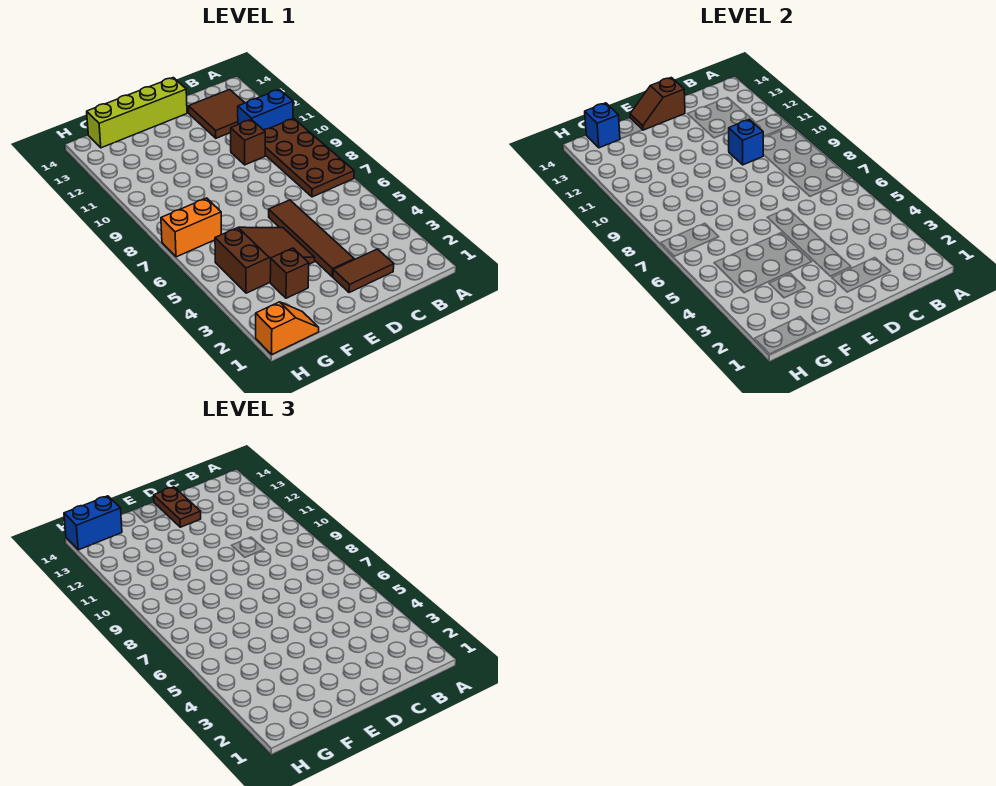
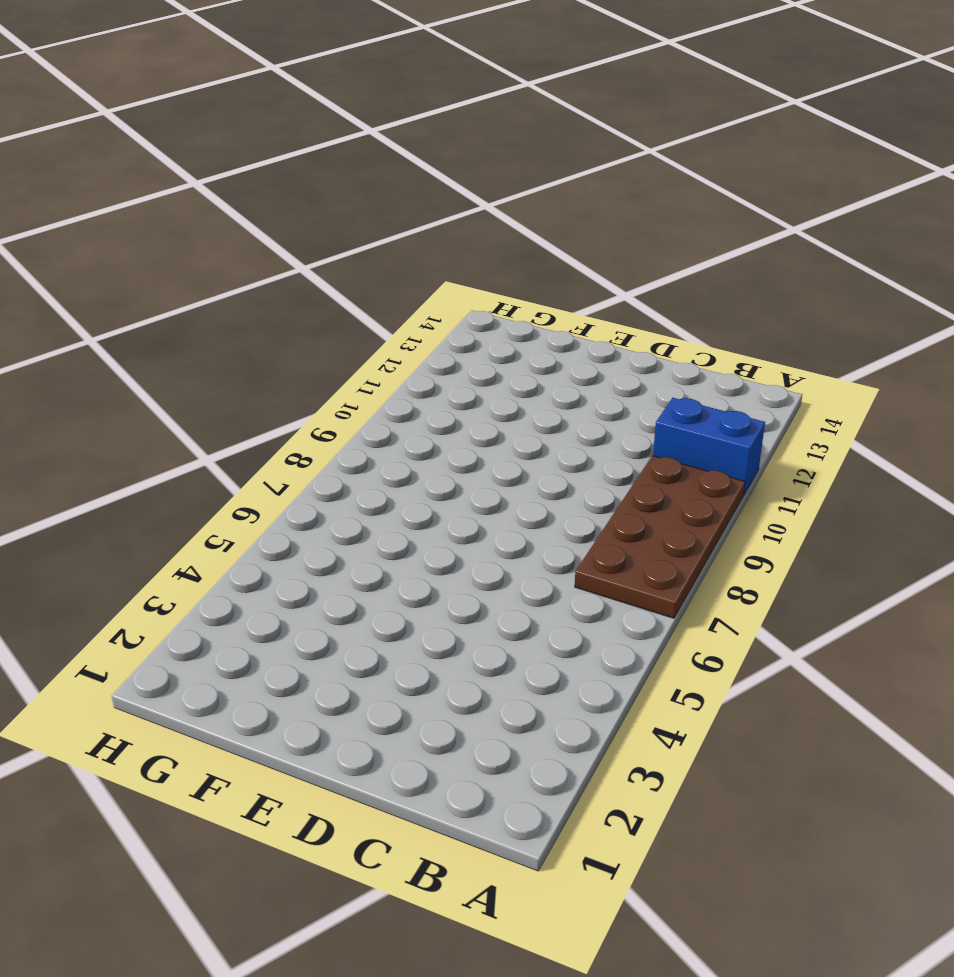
none -> brown tile B12:C13 level 1
none -> brown tile C2:D2 level 1
none -> brown brick C10 level 1

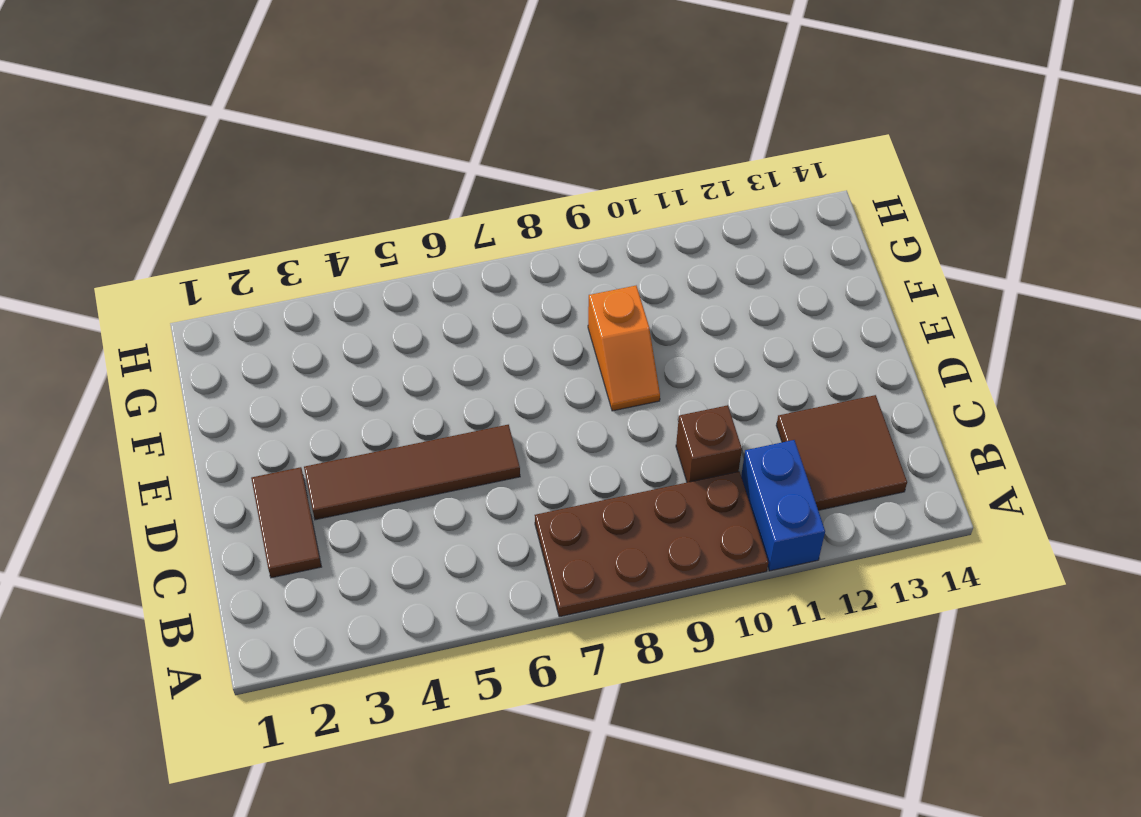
orange slope E9:F9 level 1 top F -> orange slope G1:H1 level 1 top H
none -> lime brick D14:G14 level 1
none -> brown slope E4:G5 level 1 top G
none -> brown brick F3 level 1

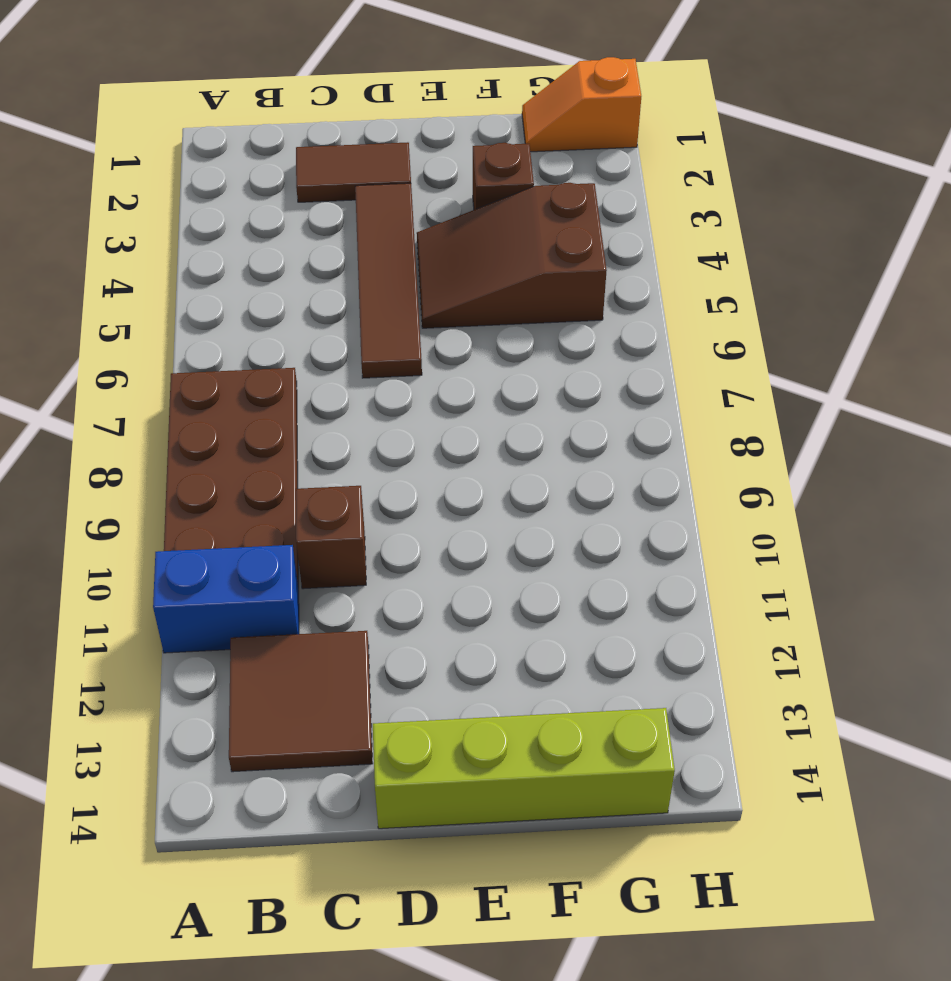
none -> orange brick G7:H7 level 1
none -> blue brick C10 level 2
none -> brown slope D14:E14 level 2 top D

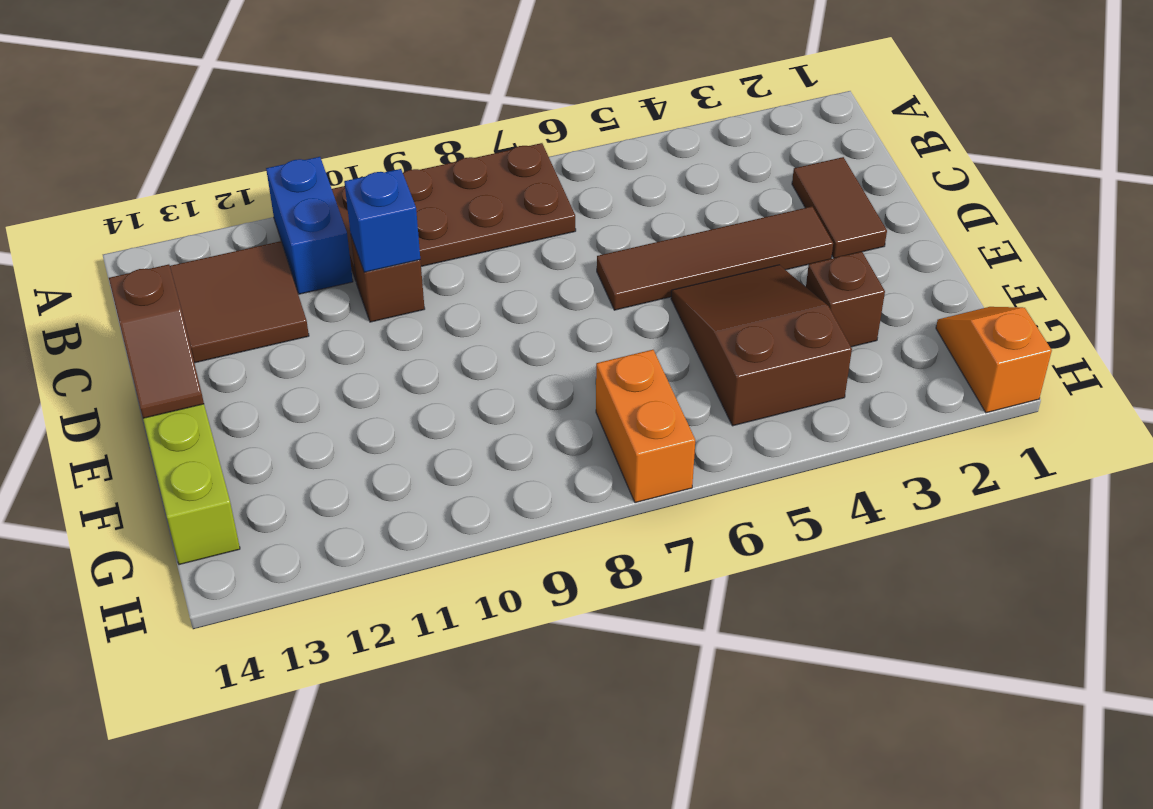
none -> blue brick G14 level 2
none -> brown plate D13:D14 level 3
none -> blue brick G14:H14 level 3

